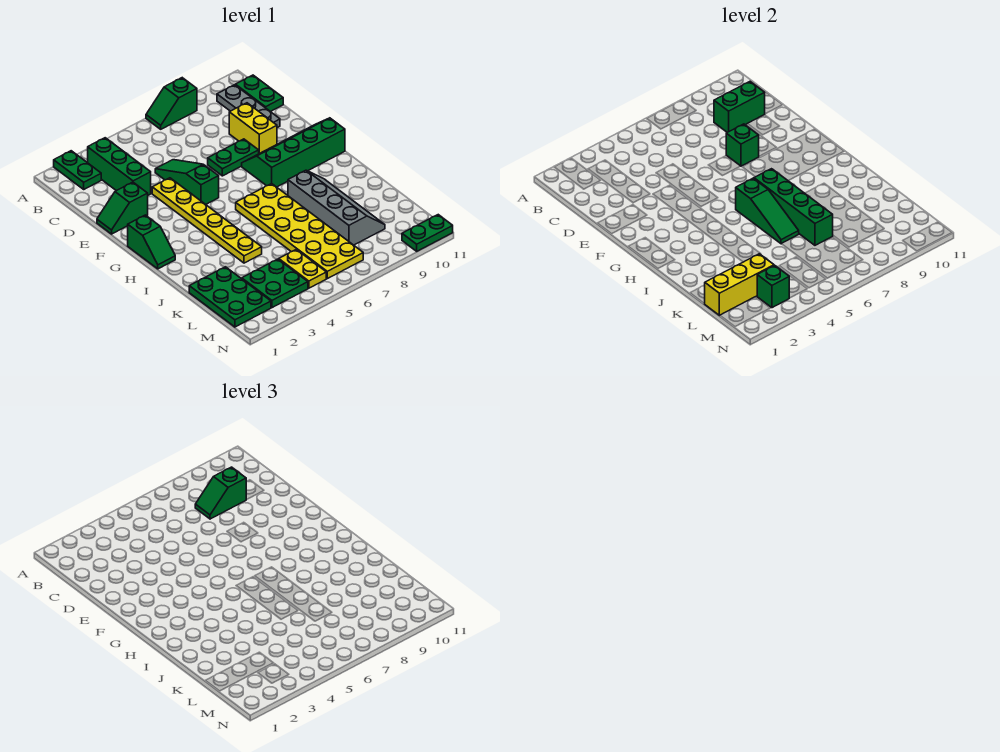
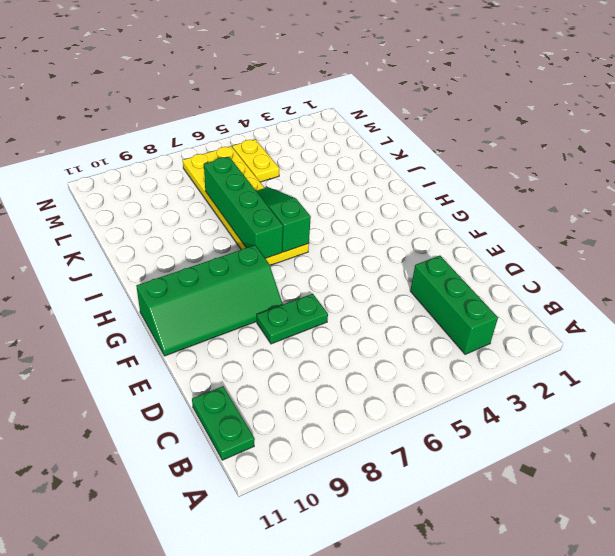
none -> green plate A2:B2 level 1
none -> green slope A7:A8 level 1 top 8
none -> grey plate B10:D10 level 1

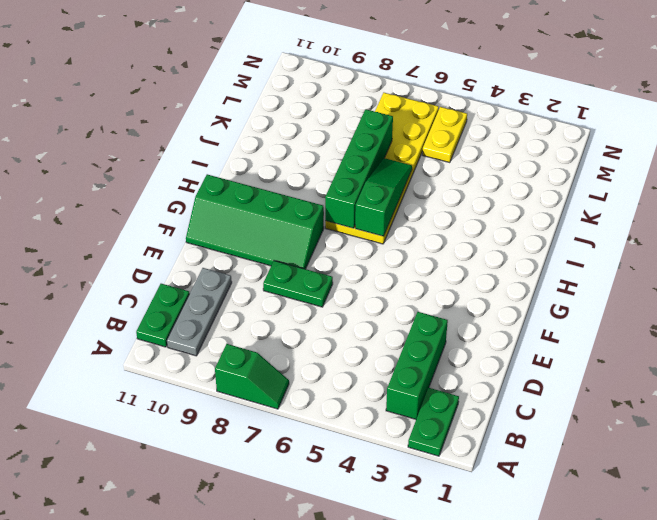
none -> green slope D5:F5 level 1 top F
none -> yellow brick D9:E9 level 1
none -> green slope E1:E2 level 1 top 2

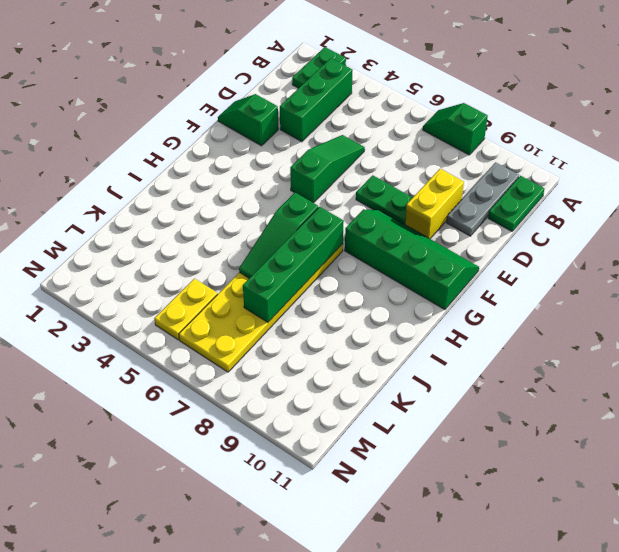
none -> yellow plate E4:J4 level 1
none -> green slope G1:H1 level 1 top G
none -> grey slope I8:L9 level 1 top 8

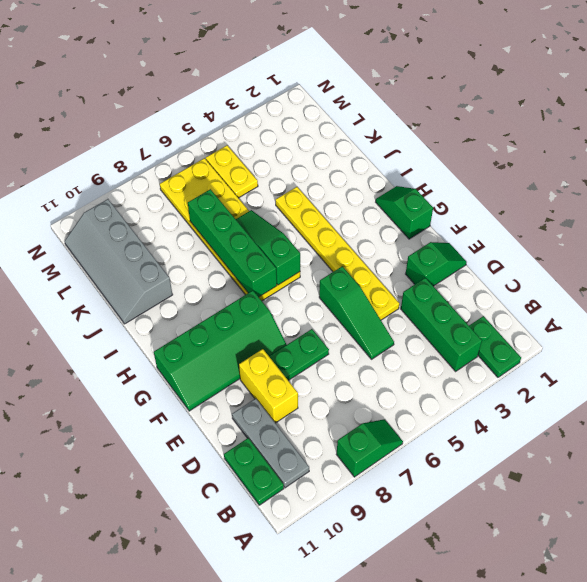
grey slope J10:M11 level 1 top 10 -> grey slope I8:L9 level 1 top 8
none -> green plate K1:M2 level 1
none -> green plate L3:M4 level 1
none -> green plate N10:N11 level 1

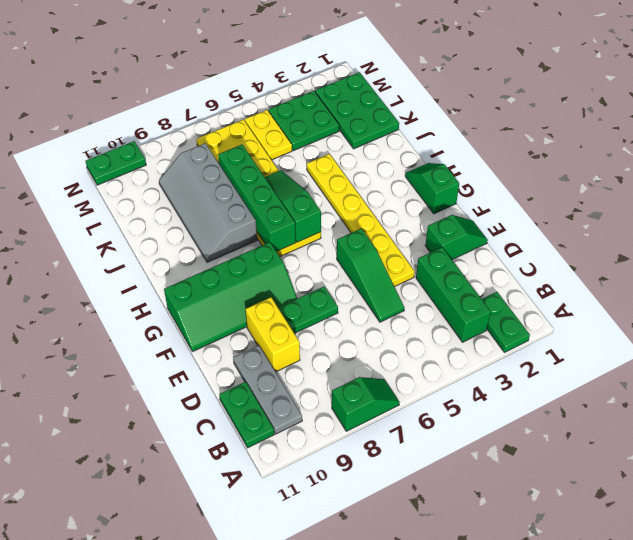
none -> green brick C9:C10 level 2
none -> green brick E8 level 2
none -> yellow brick L1:L3 level 2

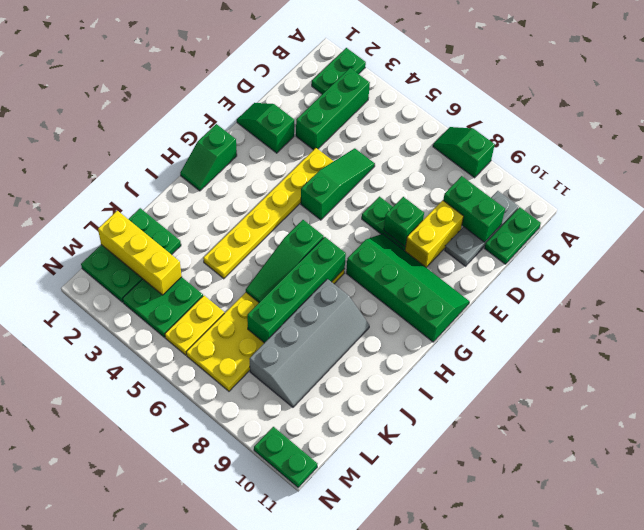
none -> green brick M3 level 2
none -> green slope C8:C9 level 3 top 9

